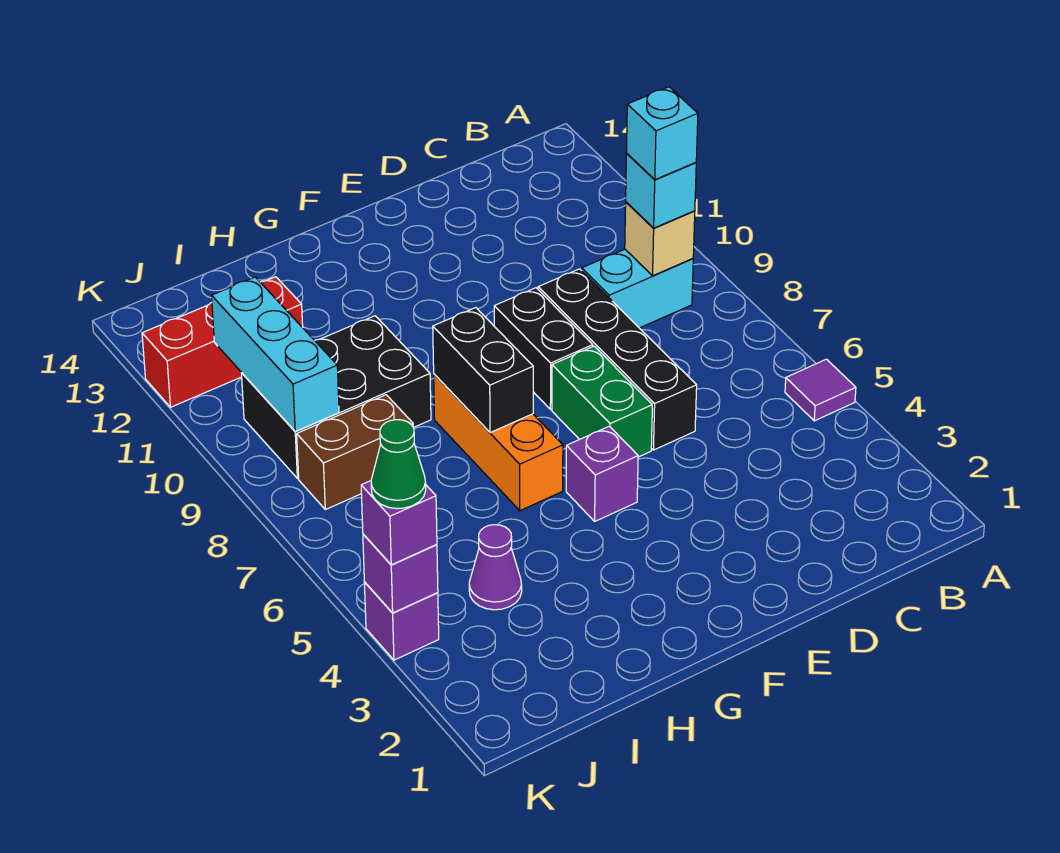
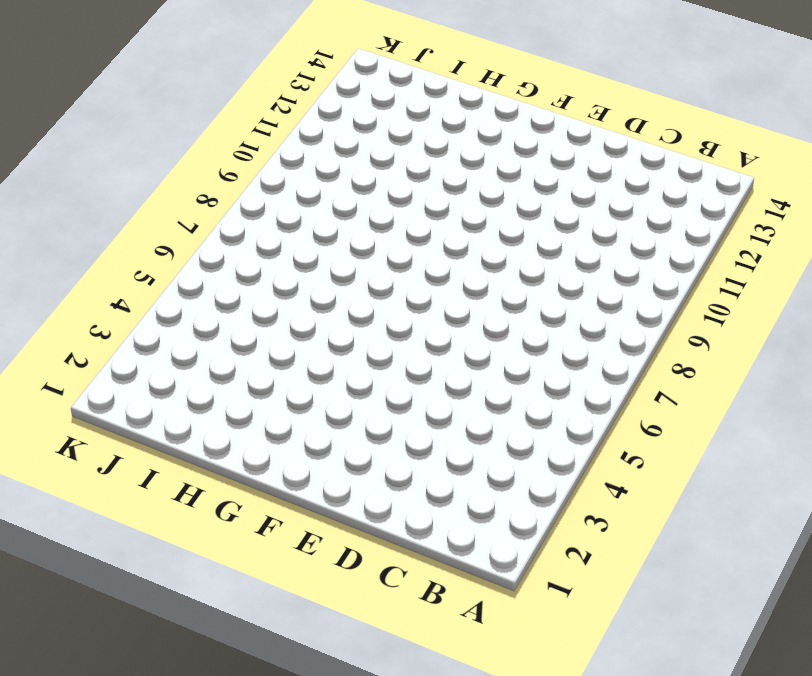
none -> purple tile A5 level 1
none -> cyan brick B9:C9 level 1
none -> black brick D6:D9 level 1

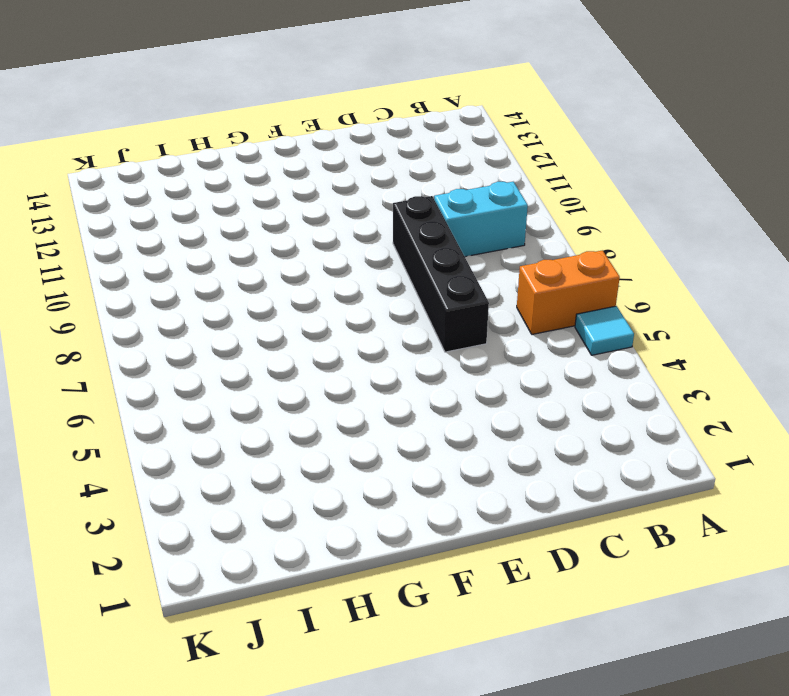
cyan tile A5 level 1 -> purple tile A5 level 1
orange brick A6:B6 level 1 -> none
none -> green brick E6:E7 level 1
none -> black brick E8:E9 level 1
none -> purple brick F5 level 1

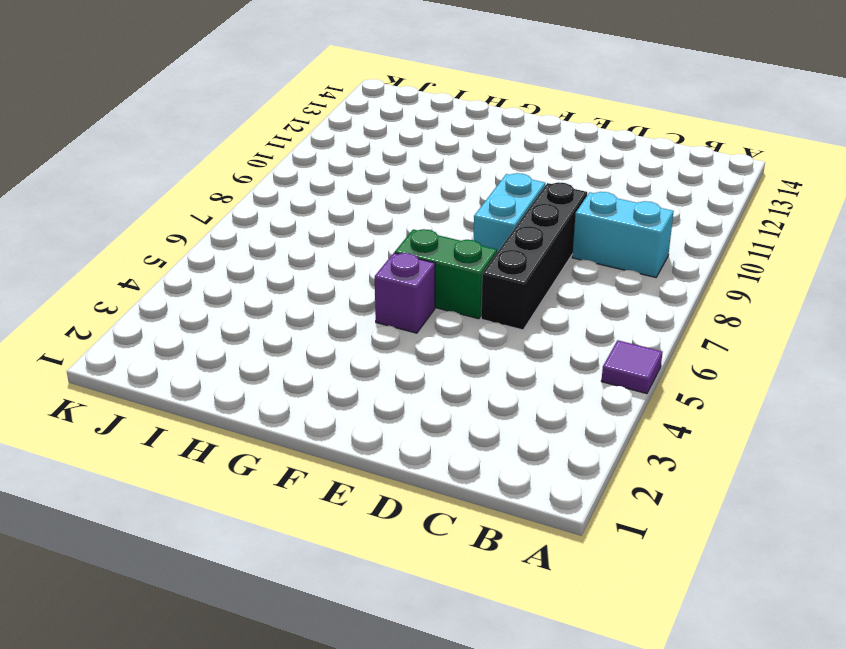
green brick E6:F6 level 1 -> green brick E6:E7 level 1
cyan brick E8:E9 level 1 -> black brick E8:E9 level 1
none -> orange brick G6:G8 level 1
none -> black brick H9:J10 level 1
none -> purple cone I4 level 1

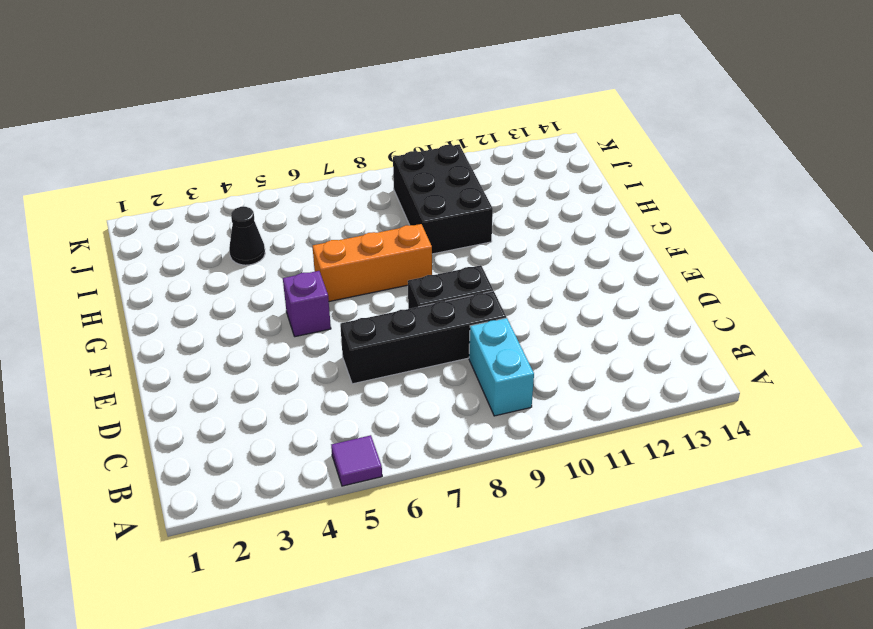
black cone I4 level 1 -> purple cone I4 level 1
none -> green brick E6:E7 level 1
none -> brown brick I8:J8 level 1
none -> red brick I12:K12 level 1

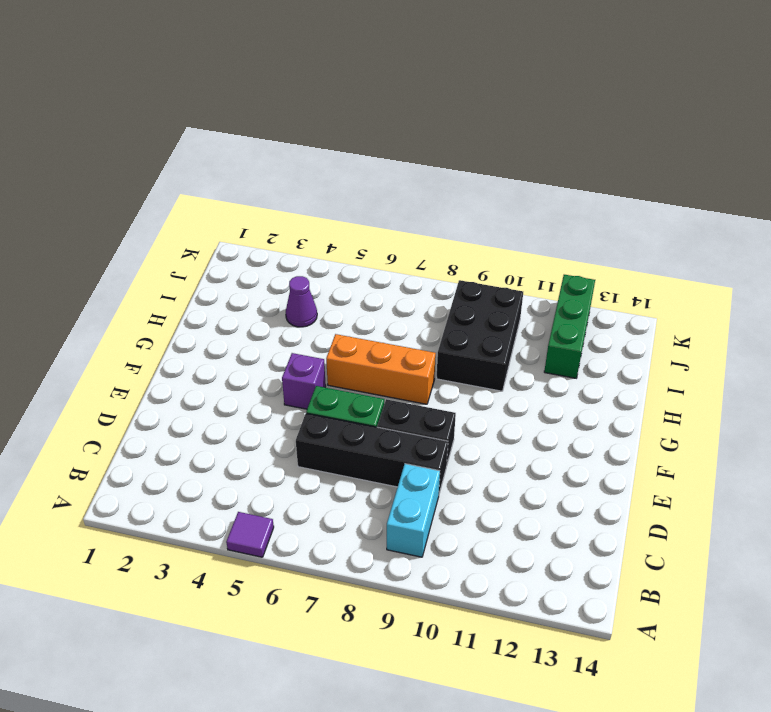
green brick I12:K12 level 1 -> red brick I12:K12 level 1
none -> brown brick I8:J8 level 1
none -> purple brick K4 level 1
none -> tan brick B9 level 2

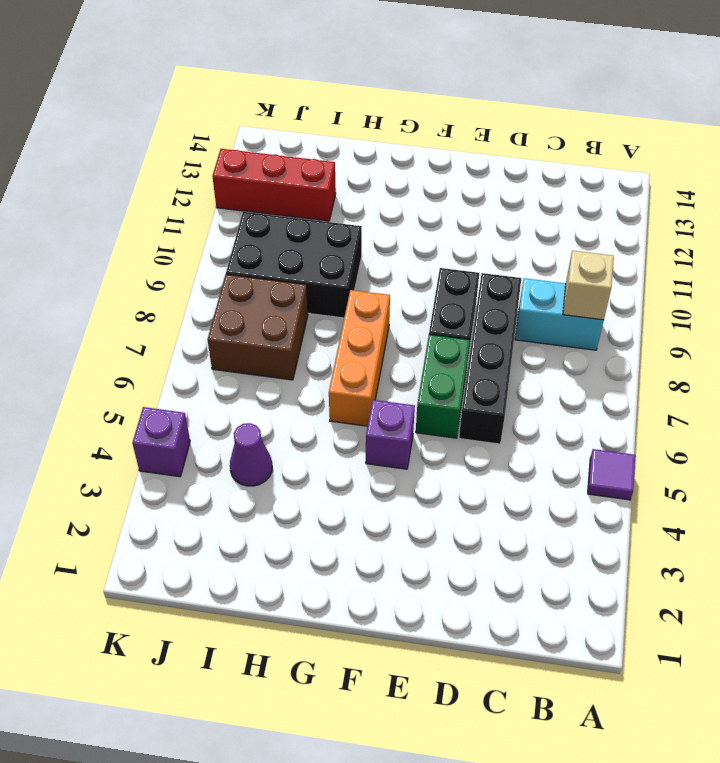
brown brick I7:J8 level 1 -> brown brick I8:J8 level 1
none -> black brick G7:G8 level 2
none -> cyan brick J9:J11 level 2
none -> purple brick K4 level 2

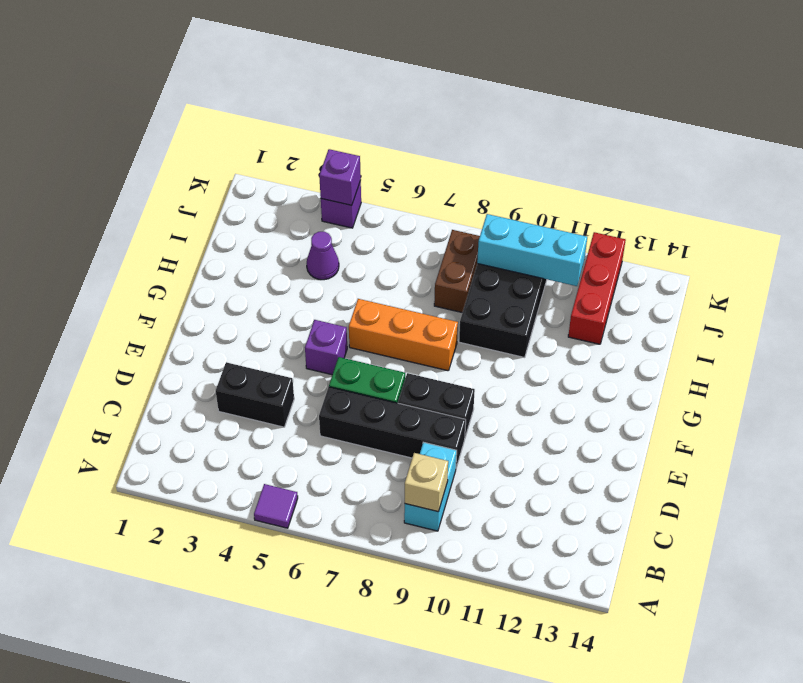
black brick D3:D4 level 1 -> black brick G7:G8 level 2
none -> cyan brick B9 level 3
none -> purple brick K4 level 3
none -> cyan brick B9 level 4

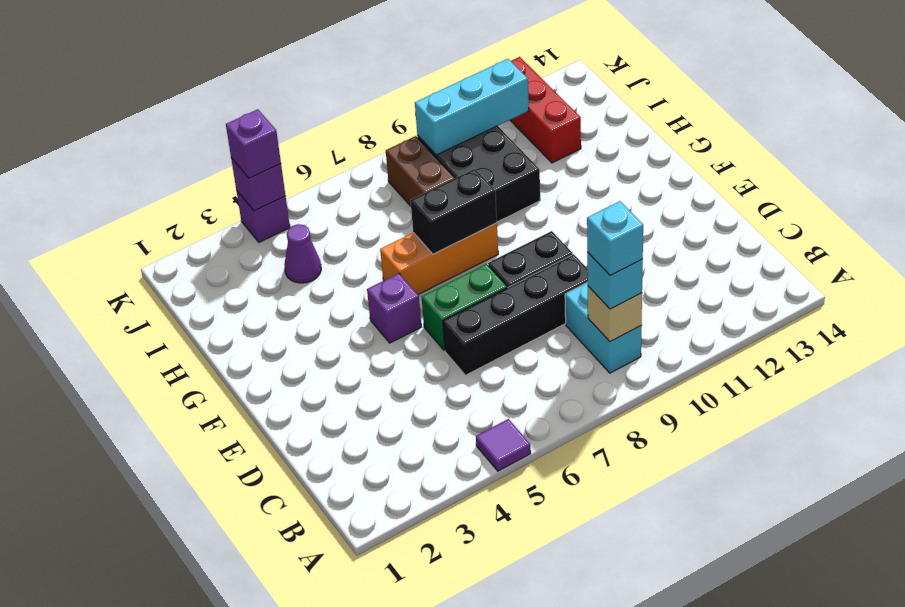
none -> green cone K4 level 4

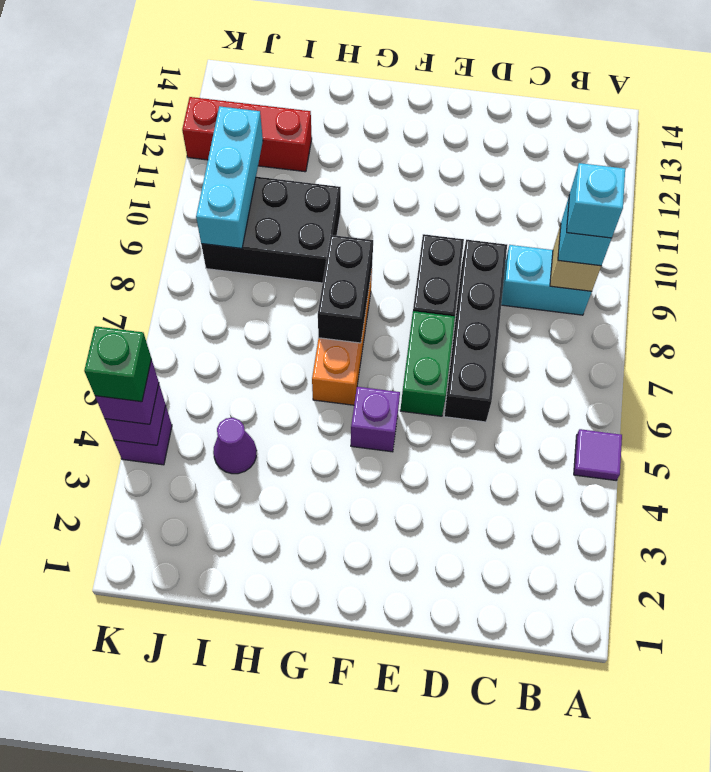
green brick K4 level 4 -> green cone K4 level 4
none -> brown brick I8:J8 level 1

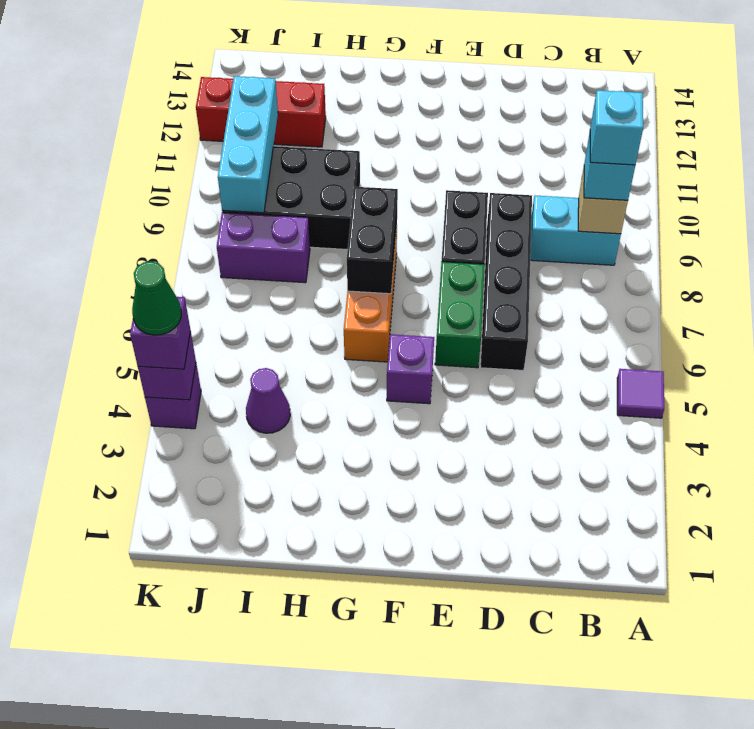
purple brick I8:J8 level 1 -> brown brick I8:J8 level 1

